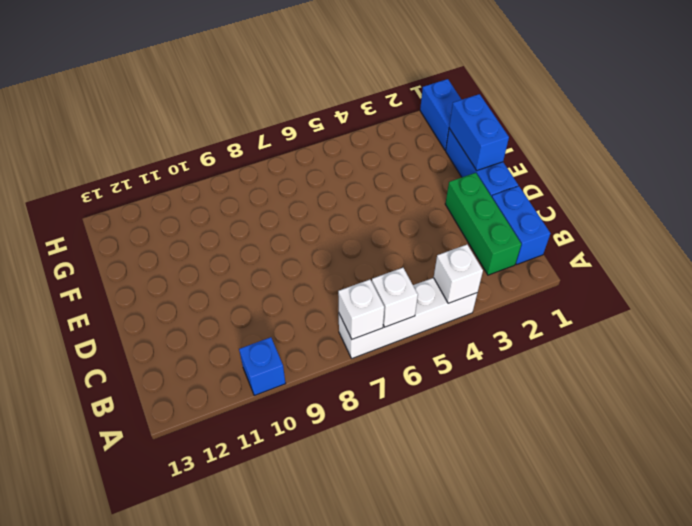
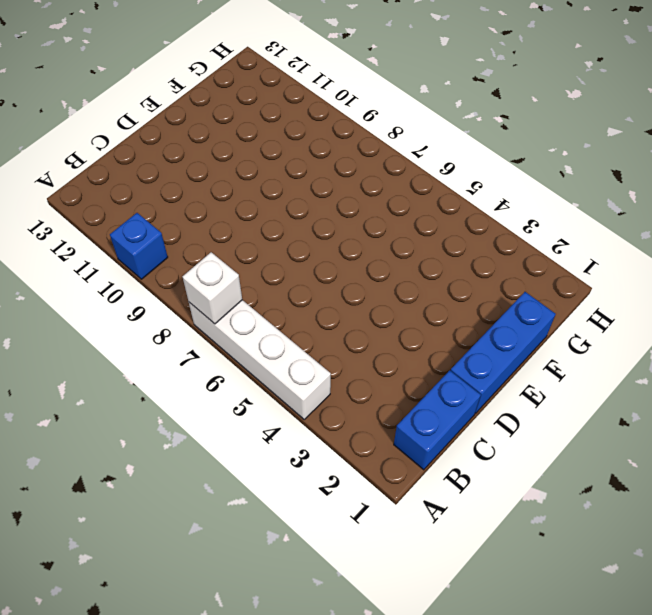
none -> green brick B2:D2 level 1
none -> blue brick G1:H1 level 1

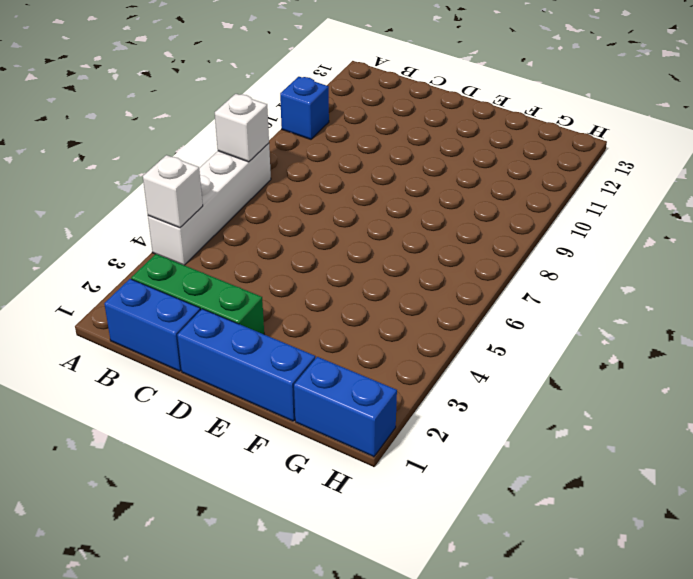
none -> white brick A6 level 2
none -> blue brick E1:F1 level 2

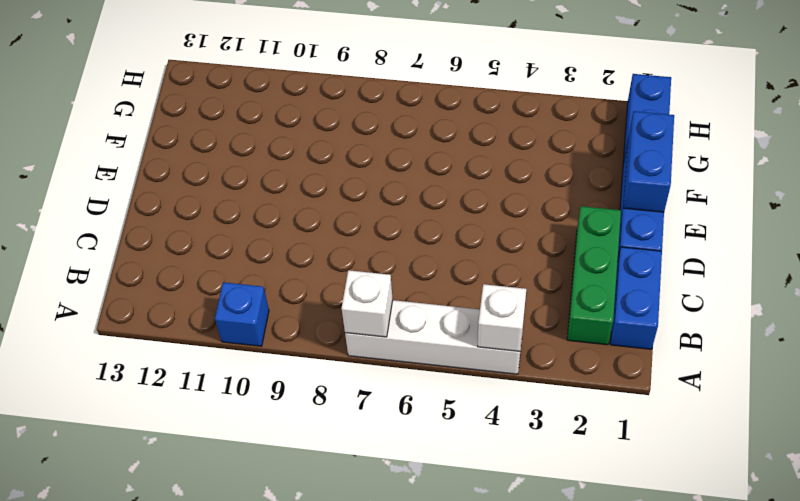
none -> white brick A6 level 2

